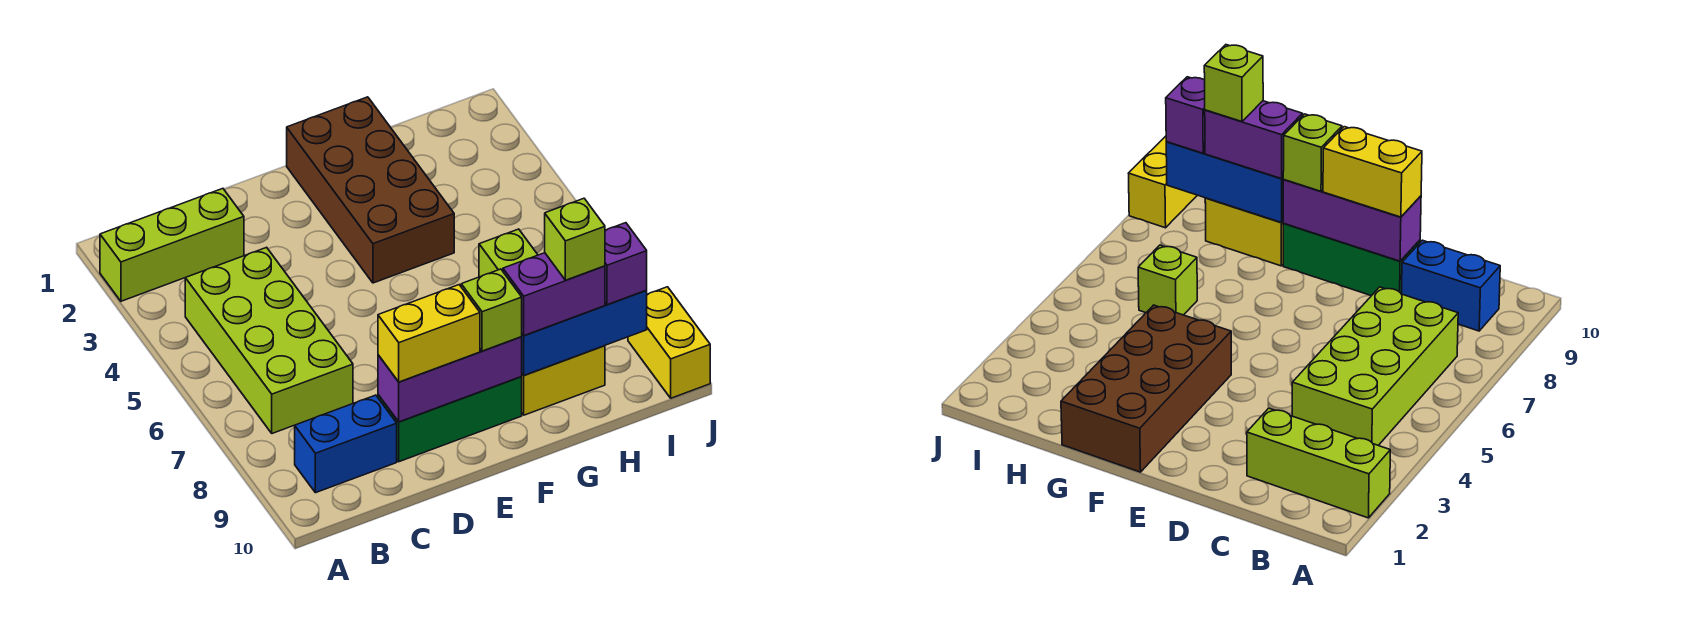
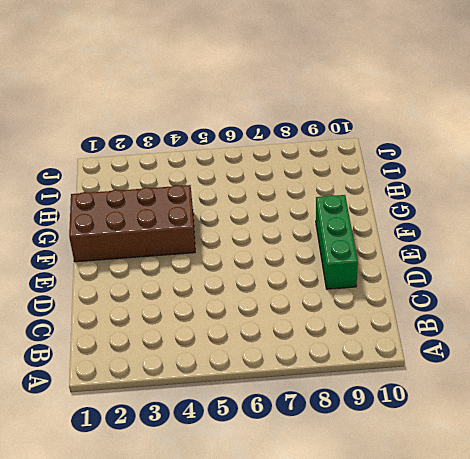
none -> lime brick A2:C2 level 1
none -> lime brick B4:C7 level 1
none -> blue brick B9:C9 level 1

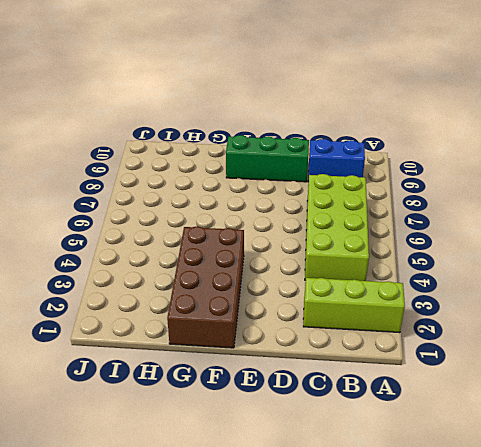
none -> yellow brick G9:H9 level 1
none -> lime brick H6 level 1
none -> yellow brick J9:J10 level 1

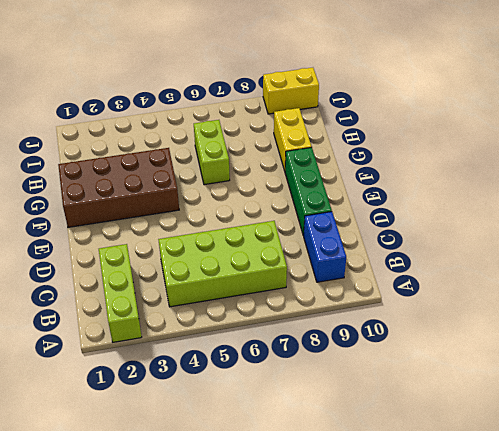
lime brick G6:H6 level 1 -> lime brick H6 level 1
none -> purple brick D9:F9 level 2
none -> blue brick G9:I9 level 2
none -> yellow brick D9:E9 level 3

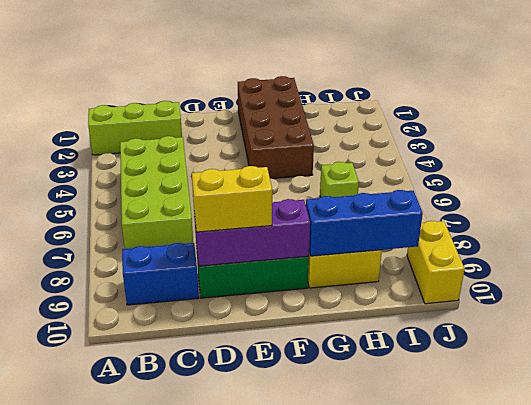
none -> lime brick F9 level 3
none -> purple brick G9:H9 level 3
none -> purple brick I9 level 3

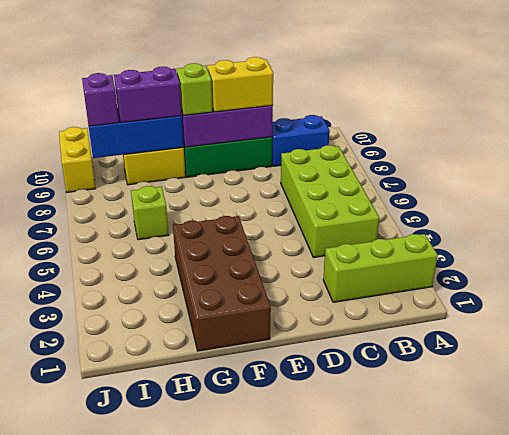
none -> lime brick H9 level 4

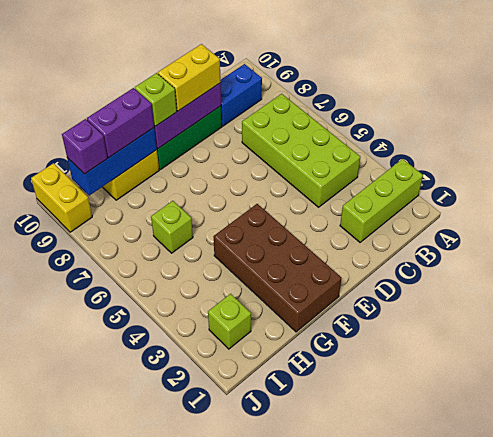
lime brick I2 level 1 -> lime brick H9 level 4

